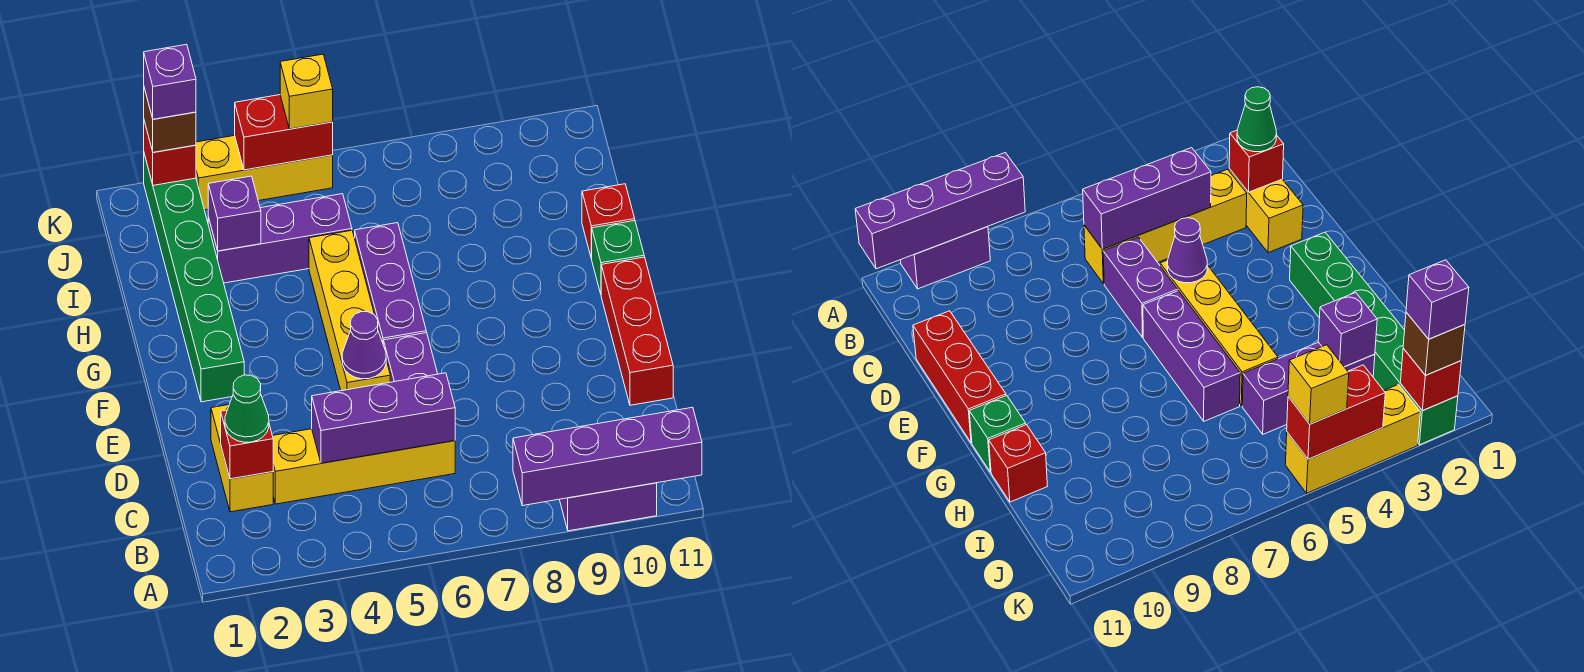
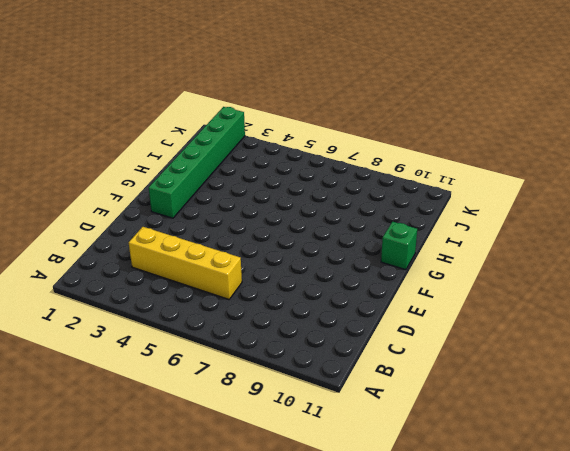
none -> purple brick A9:A10 level 1
none -> yellow brick C2:D2 level 1
none -> purple brick D6:E6 level 1

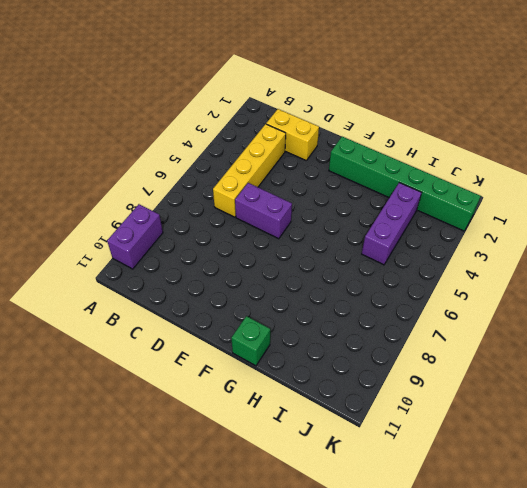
none -> red brick D11:F11 level 1
none -> yellow brick E5:H5 level 1
none -> purple brick F6:H6 level 1

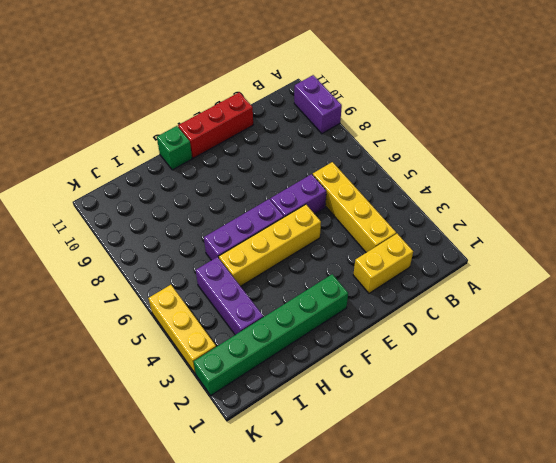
none -> red brick H11 level 1
none -> purple brick A8:A11 level 2
none -> red brick C2 level 2

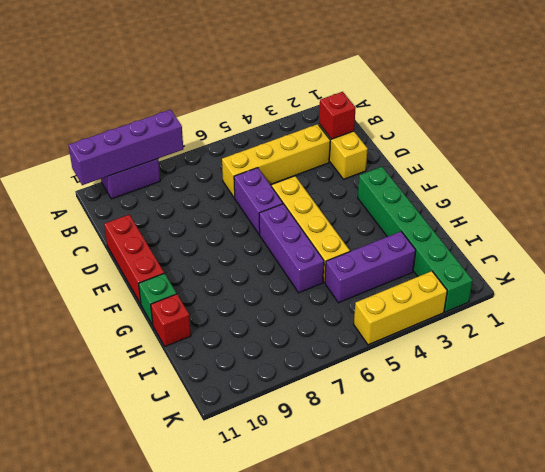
none -> purple brick C4:C6 level 2
none -> purple cone E5 level 2
none -> purple brick I3 level 2

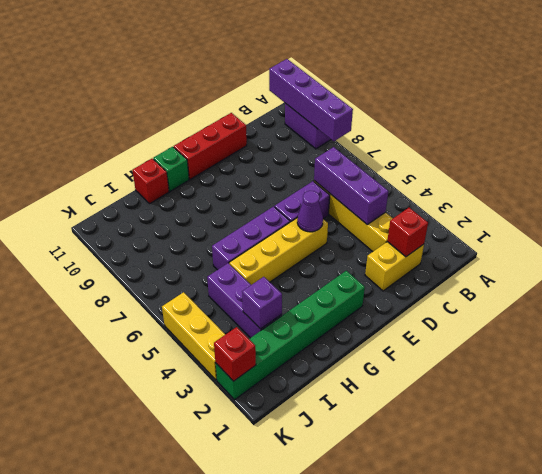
none -> red brick K4:K5 level 2
none -> green cone C2 level 3
none -> brown brick K2 level 3

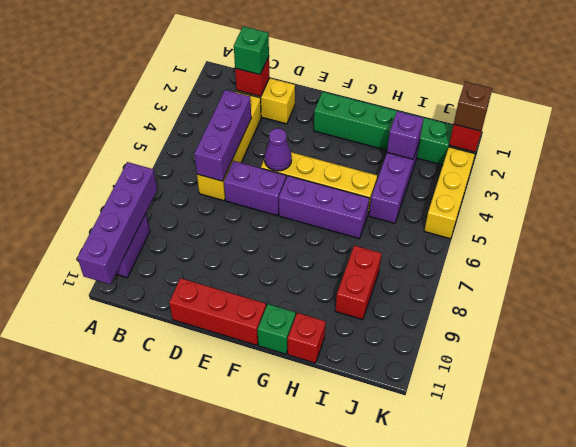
green brick C2 level 3 -> green cone C2 level 3
red brick I8:I9 level 1 -> red brick K4:K5 level 2
none -> yellow brick K5 level 3
none -> purple brick K2 level 4

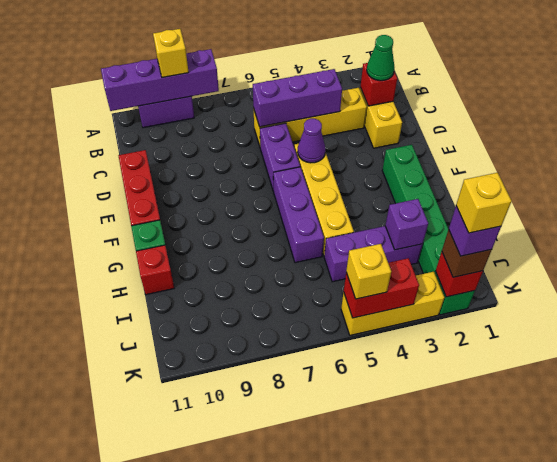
yellow brick A9 level 3 -> none
yellow brick K2 level 5 -> none

